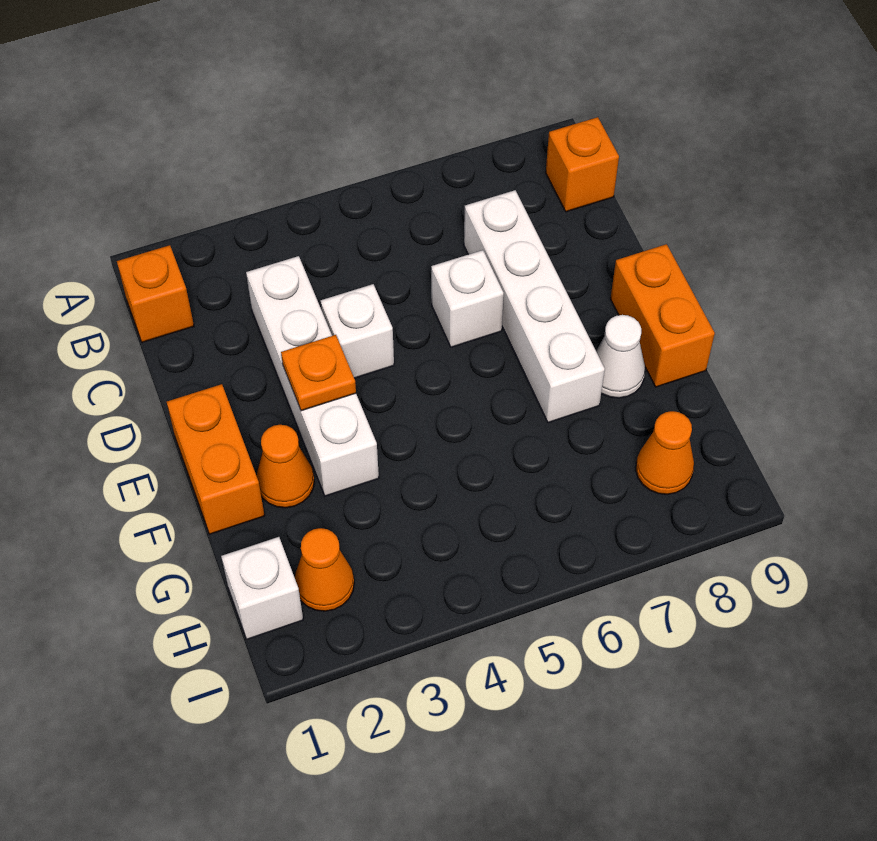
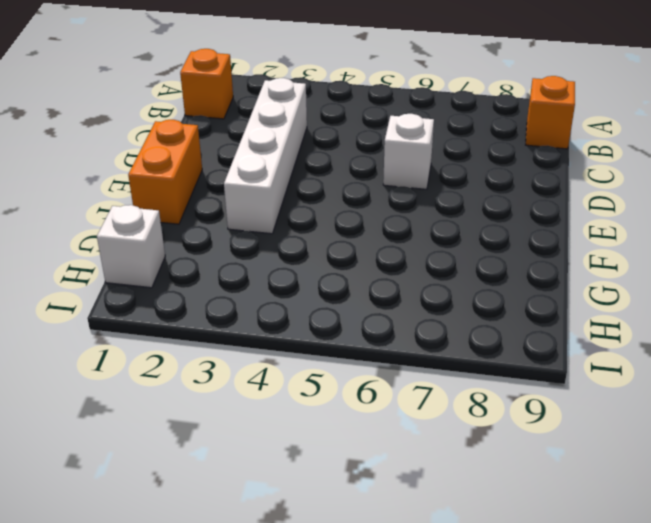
none -> white brick C7:F7 level 1
none -> white brick D4 level 1
none -> orange brick E9:F9 level 1

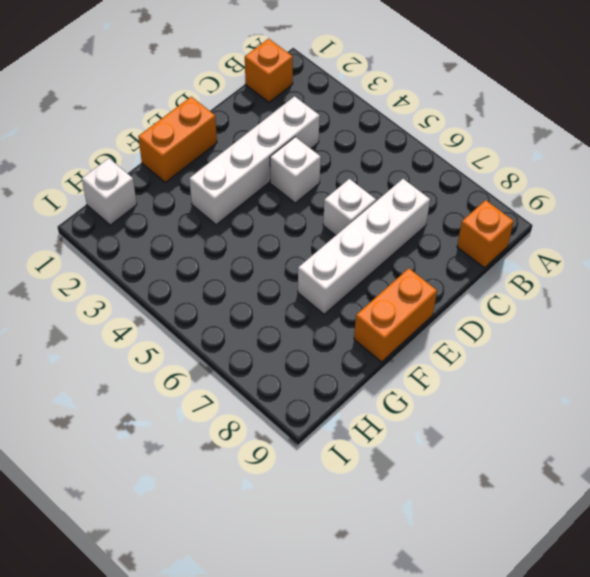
none -> orange cone F2 level 1
none -> white cone F8 level 1
none -> orange cone H2 level 1

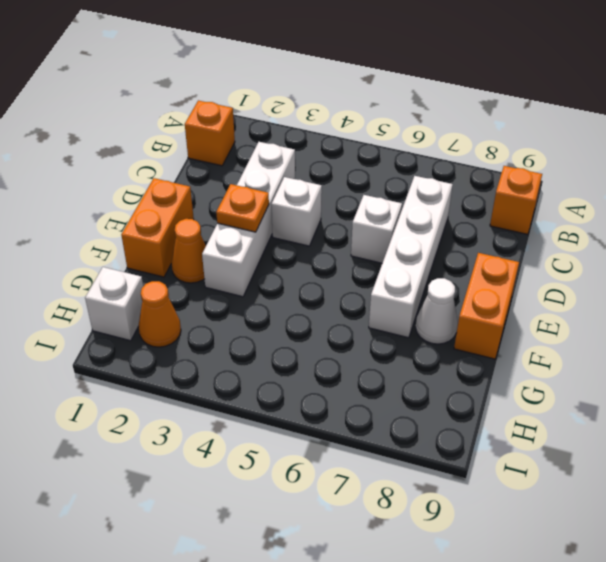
none -> orange cone H8 level 1

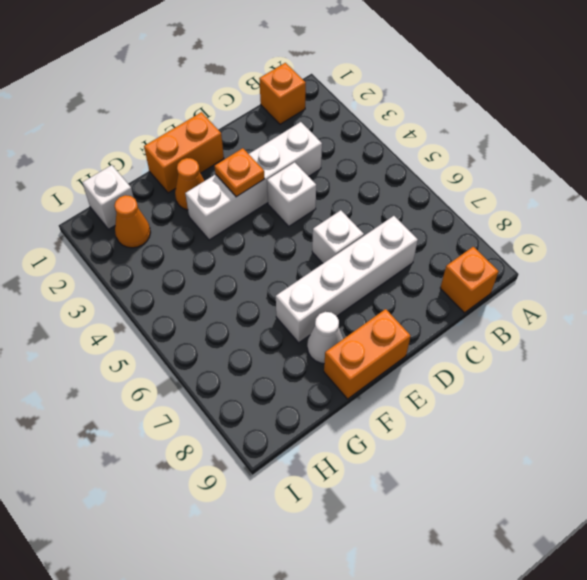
none -> orange cone H8 level 1

